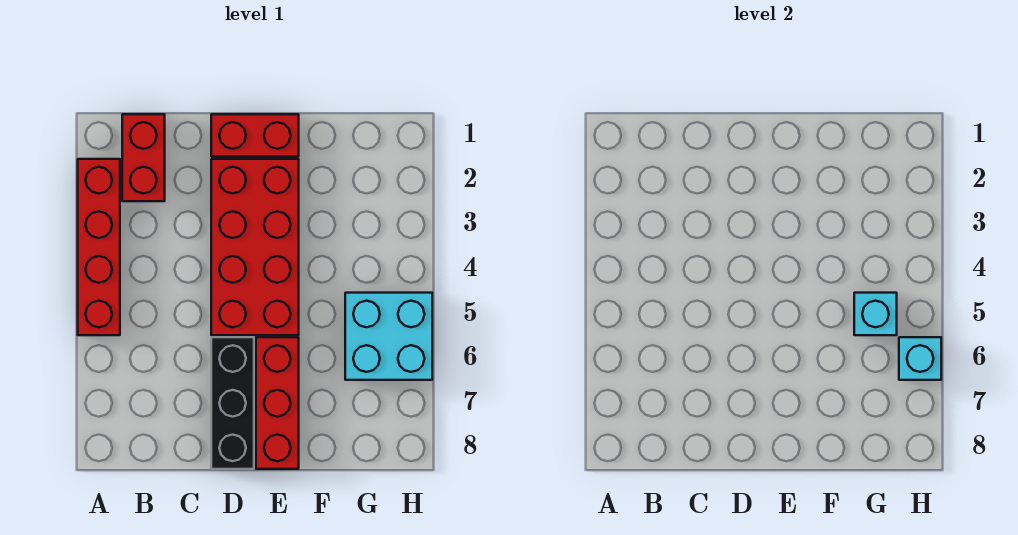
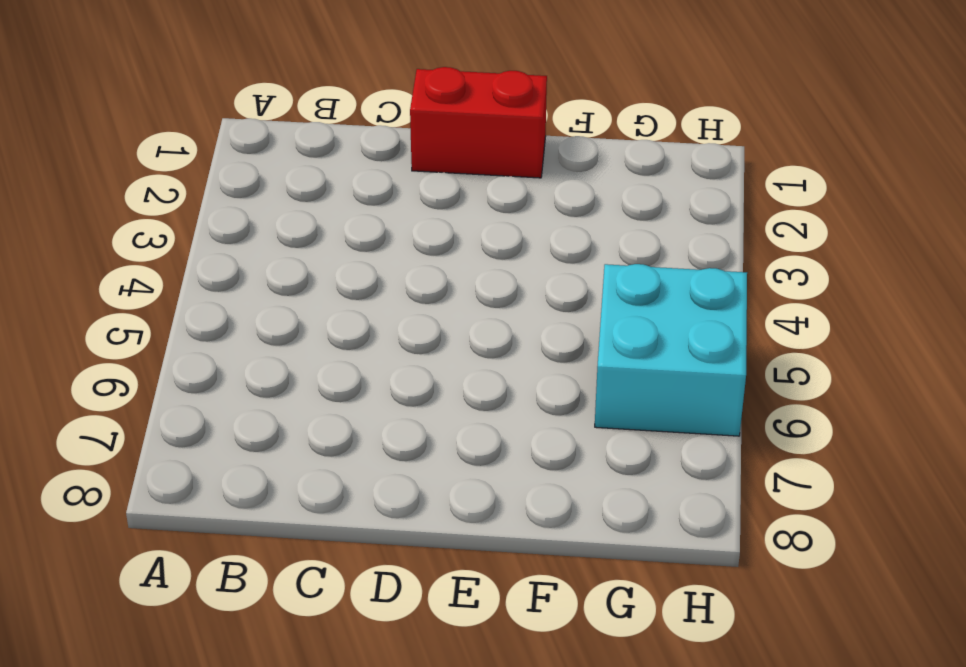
none -> red brick A2:A5 level 1
none -> red brick B1:B2 level 1

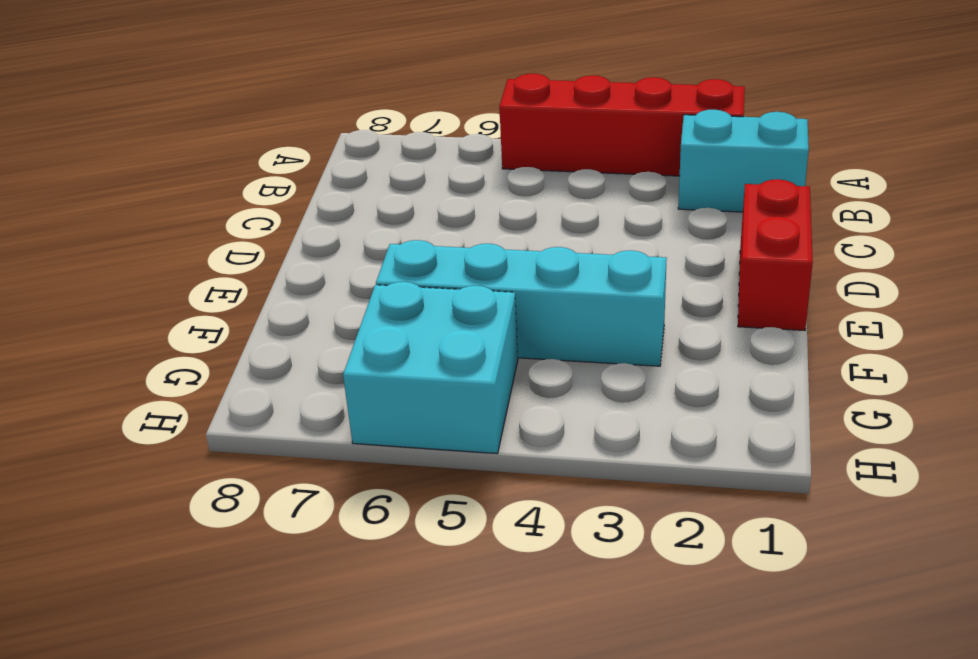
cyan brick B1:B2 level 1 -> red brick B1:B2 level 1
cyan brick F3:F6 level 1 -> none
none -> red brick D2:E5 level 1
none -> black brick D6:D8 level 1

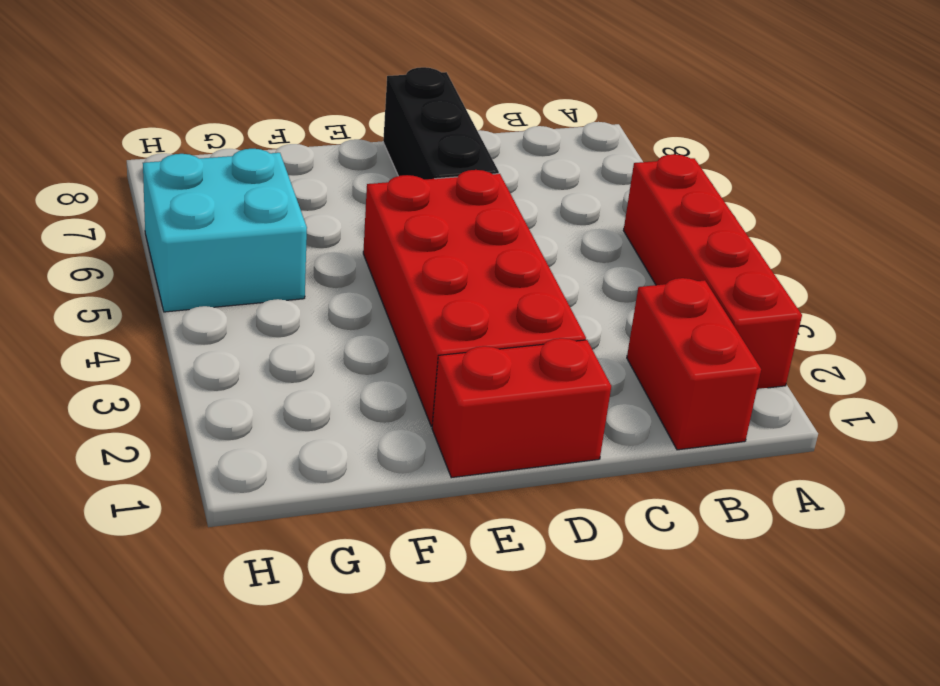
none -> red brick E6:E8 level 1
none -> cyan brick G5 level 2

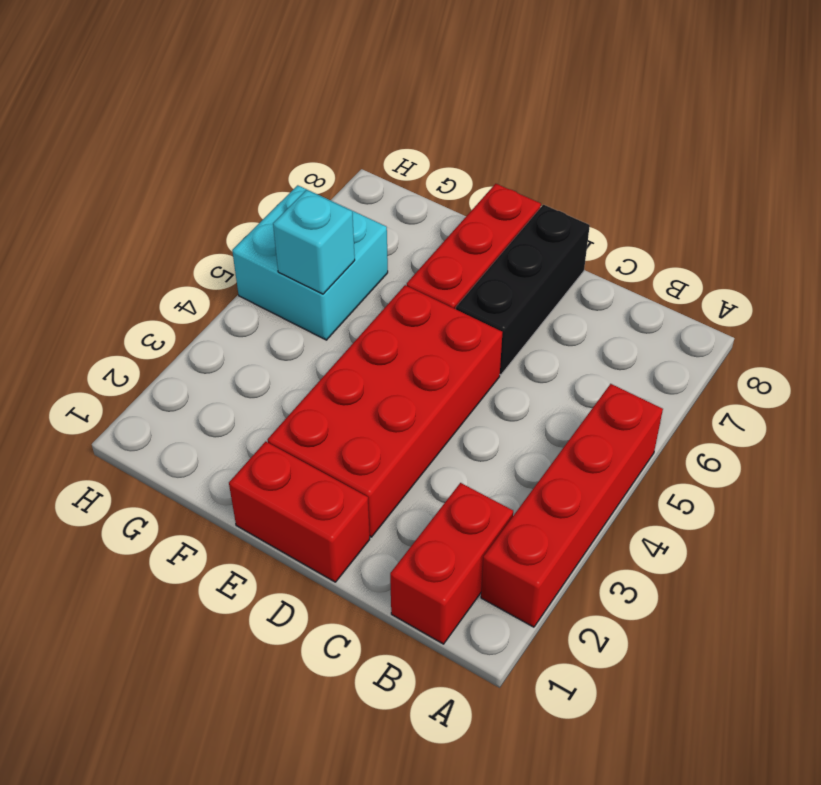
none -> cyan brick H6 level 2

